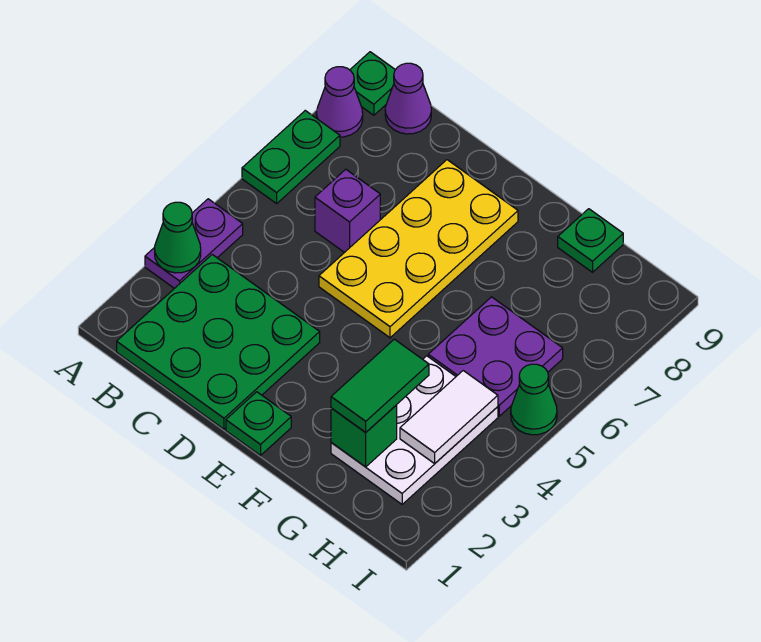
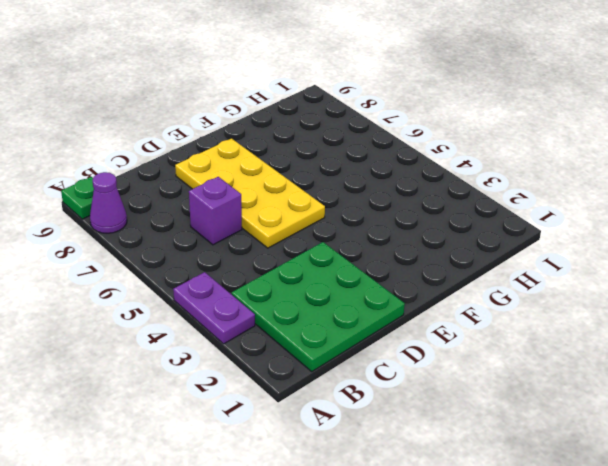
none -> green plate A6:A7 level 1
none -> purple cone B9 level 1
none -> green plate E1 level 1

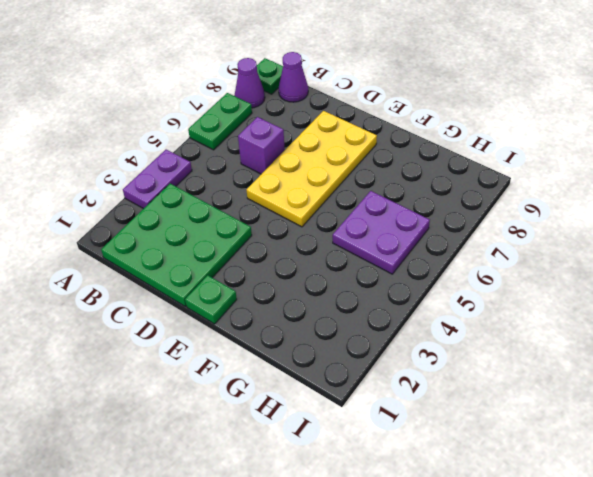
none -> white plate G2:H4 level 1
none -> green plate G9 level 1
none -> green cone I5 level 1

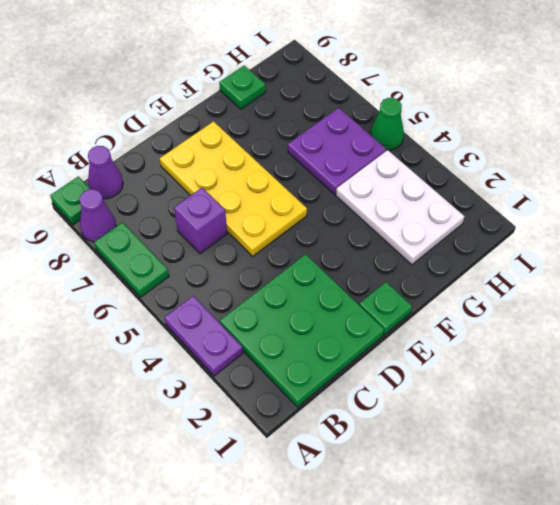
none -> green cone A3 level 2
none -> green brick G2 level 2
none -> white tile H3:H4 level 2

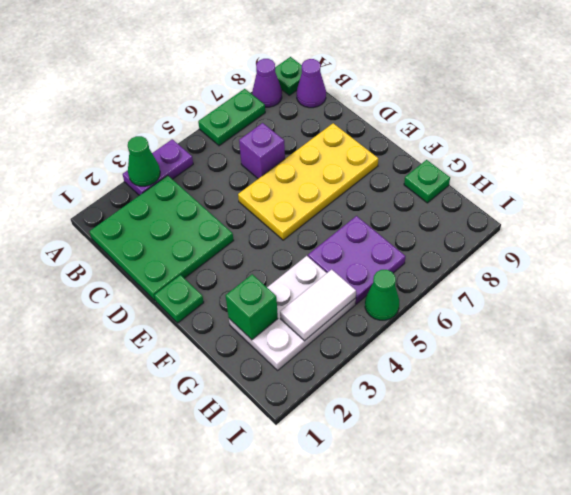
none -> green tile G2:G3 level 3

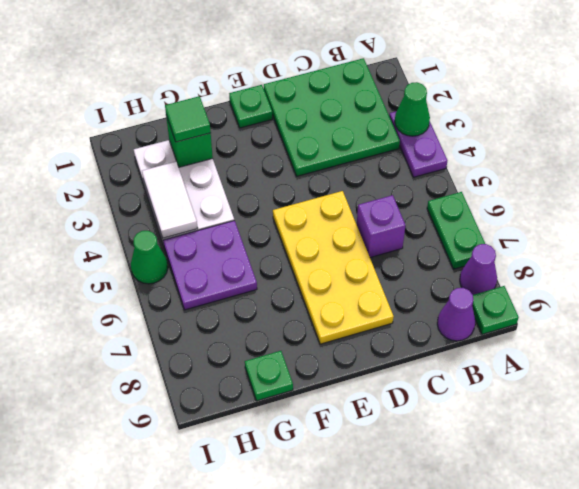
green tile G2 level 3 -> green tile G2:G3 level 3

